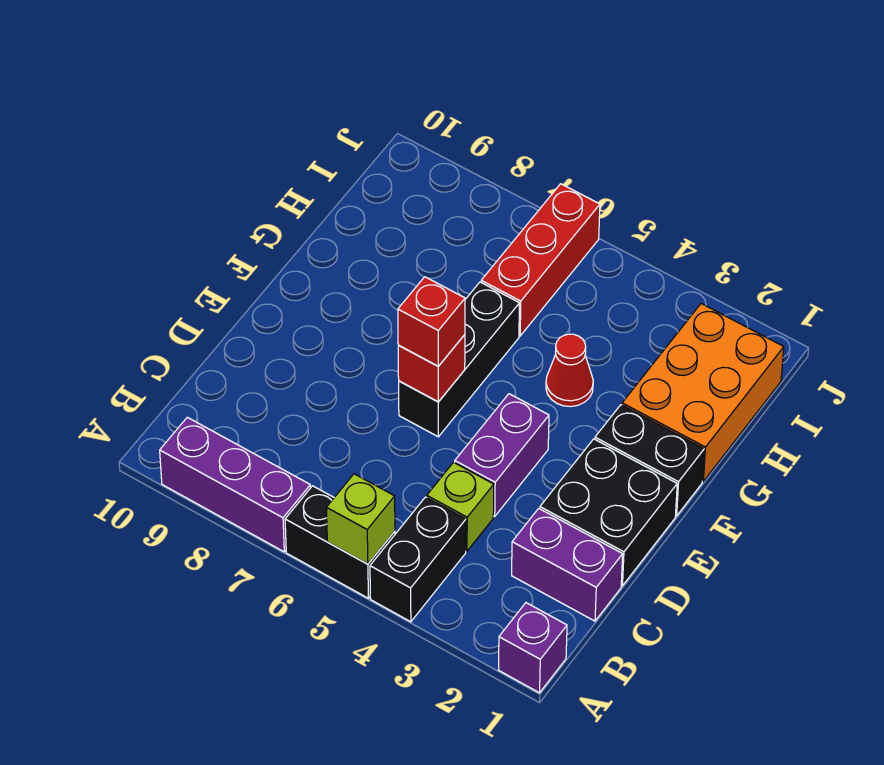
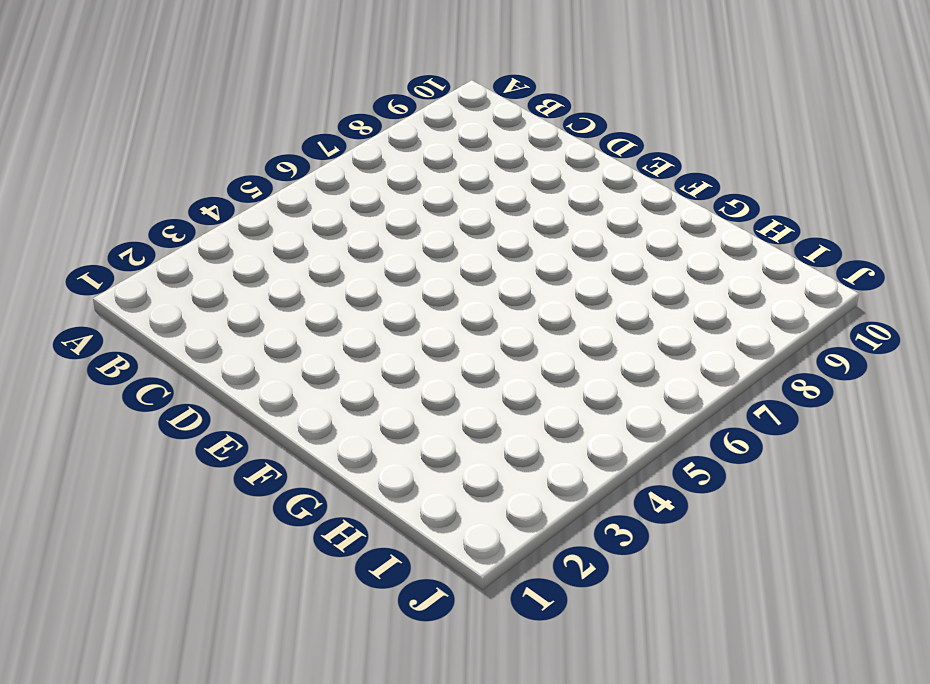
none -> purple brick A1 level 1
none -> black brick A4:B4 level 1
none -> black brick A5:A6 level 1

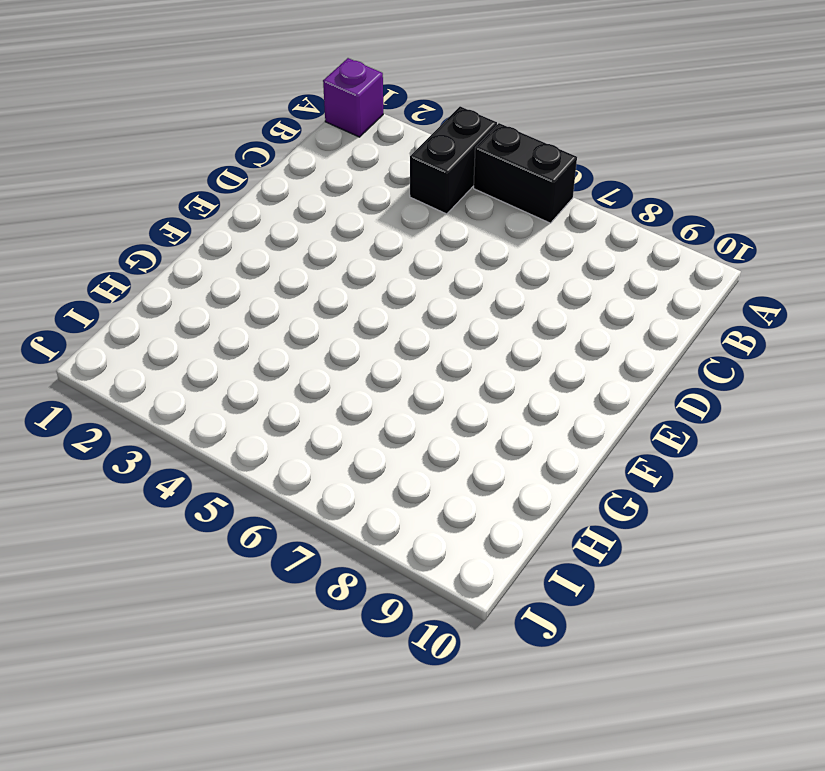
none -> purple brick A7:A9 level 1
none -> purple brick C1:C2 level 1
none -> lime brick C4 level 1

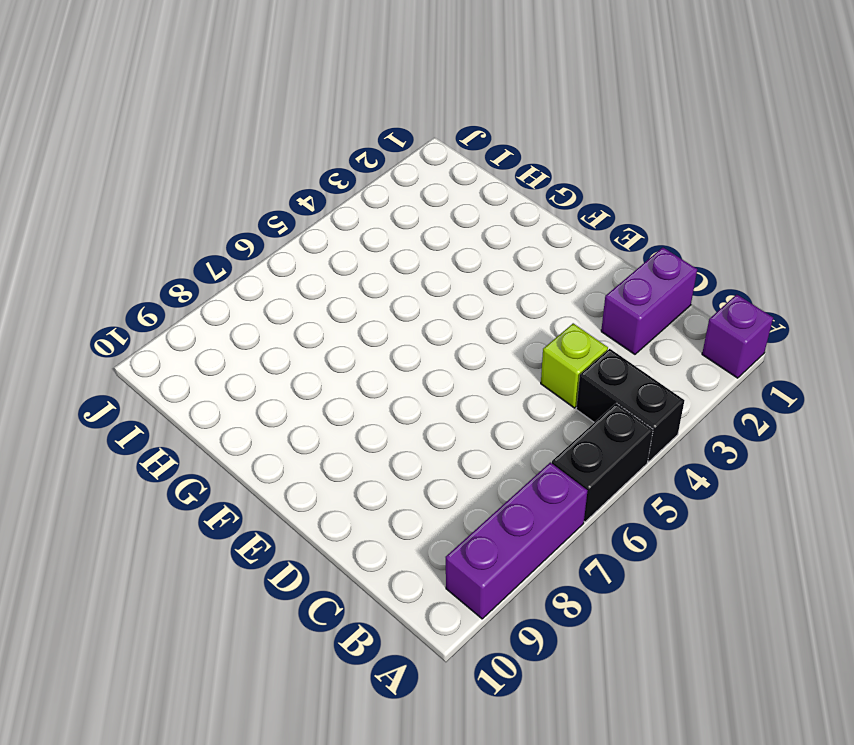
none -> black brick D1:E2 level 1
none -> purple brick D4:E4 level 1
none -> black brick E6:G6 level 1

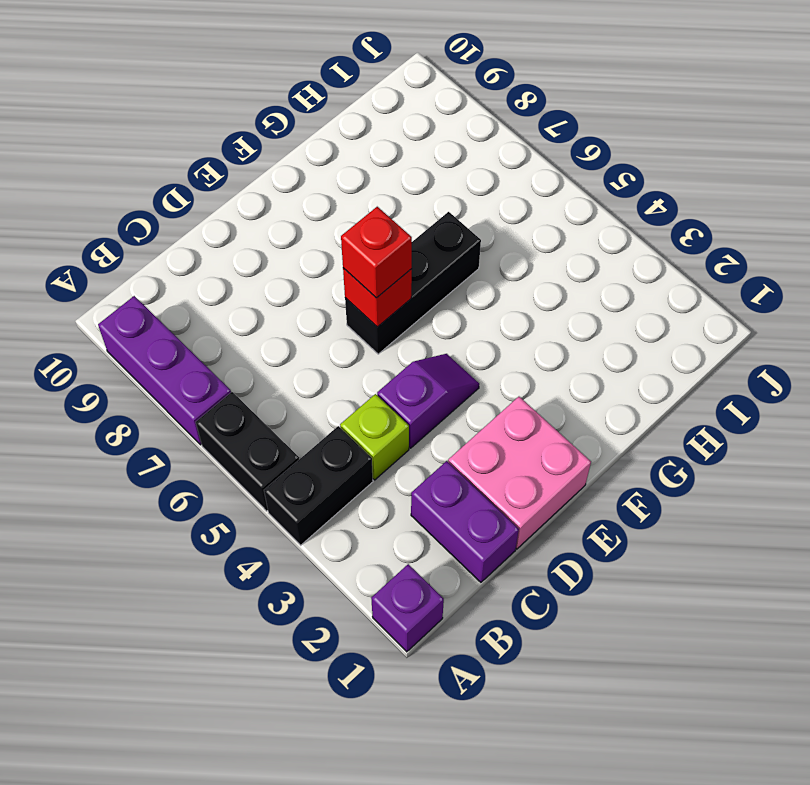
pink brick D1:E2 level 1 -> black brick D1:E2 level 1
purple slope D4:E4 level 1 top D -> purple brick D4:E4 level 1
none -> black brick F1:F2 level 1
none -> orange brick G1:I2 level 1
none -> red cone G4 level 1

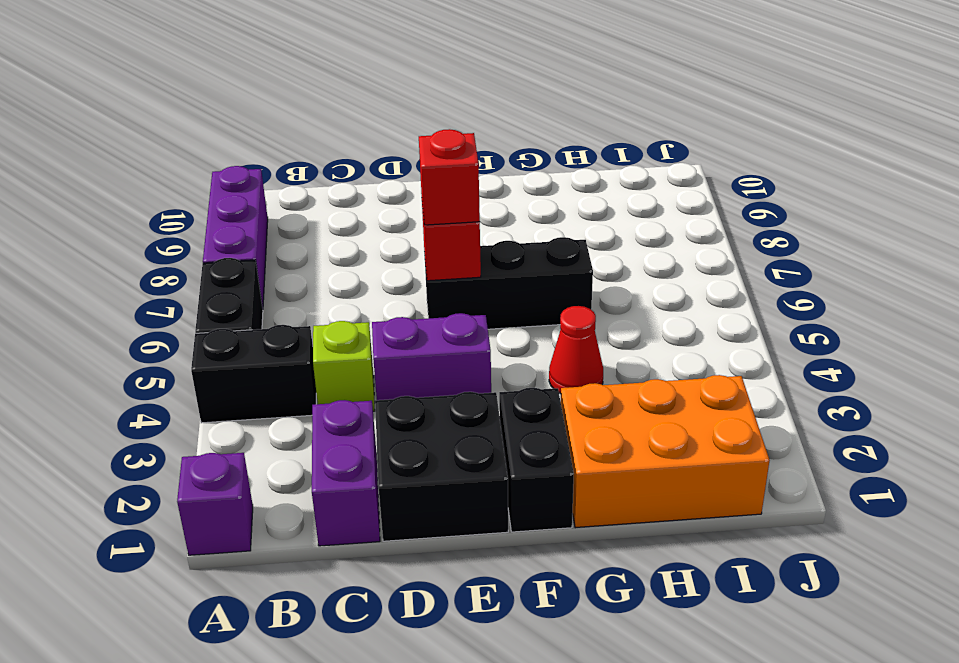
none -> red brick H6:J6 level 1
none -> lime brick A5 level 2

